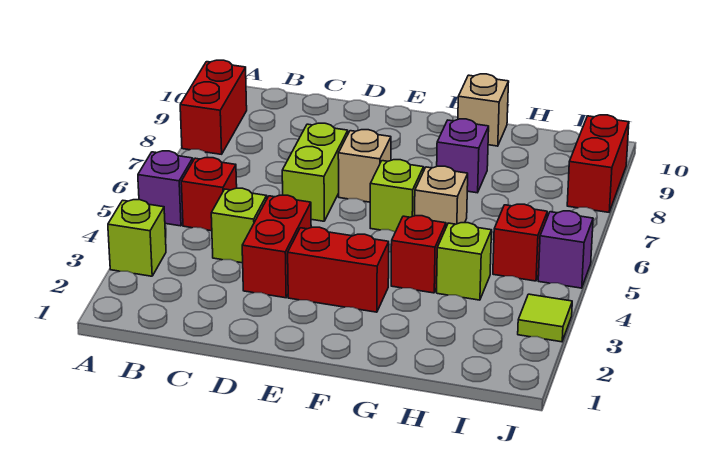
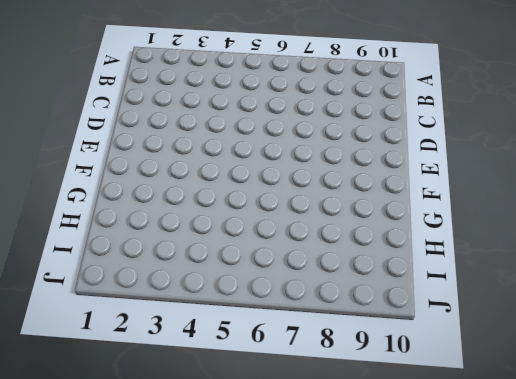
none -> lime brick A3 level 1
none -> purple brick A5 level 1
none -> red brick A8:A9 level 1

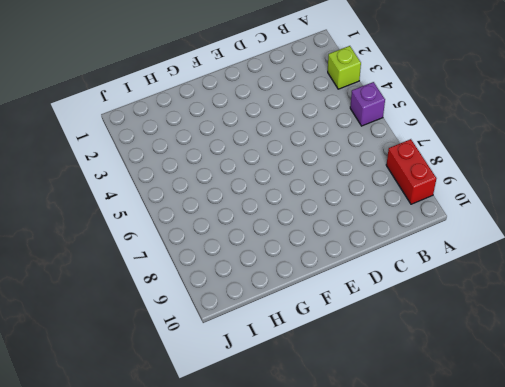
none -> red brick B5 level 1
none -> lime brick C4 level 1
none -> red brick D3:D4 level 1

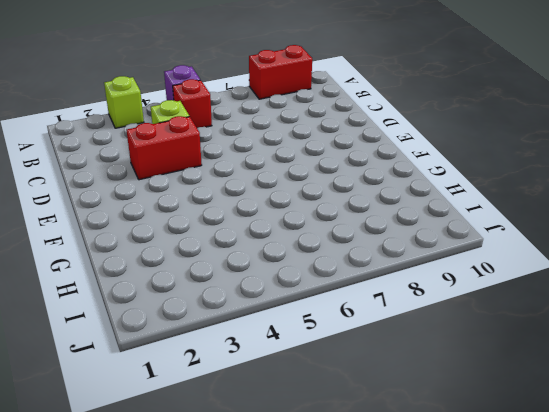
none -> lime brick D6:D7 level 1
none -> red brick E3:F3 level 1
none -> tan brick E7 level 1

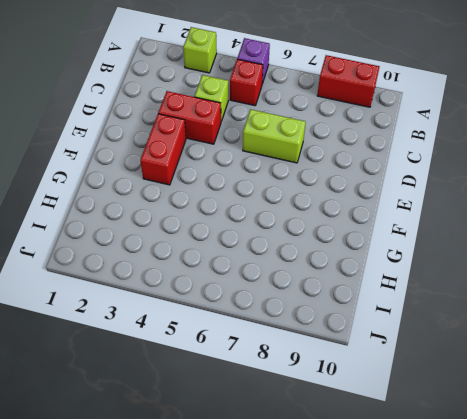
none -> tan brick E7 level 1
none -> lime brick F6 level 1
none -> red brick G4 level 1

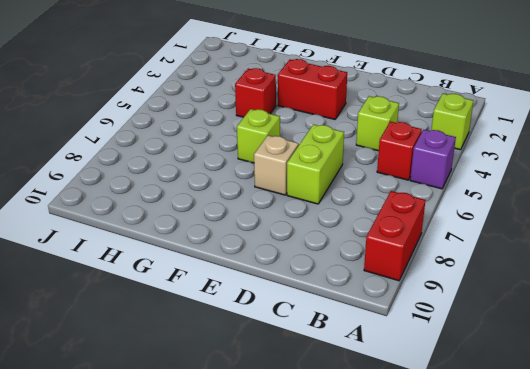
none -> red brick D3:D4 level 1
none -> tan brick G6 level 1
none -> purple brick G8 level 1

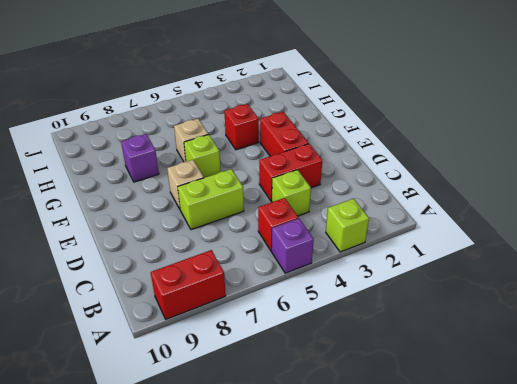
none -> tan brick G10 level 1
none -> lime brick H4 level 1
none -> red brick I5 level 1

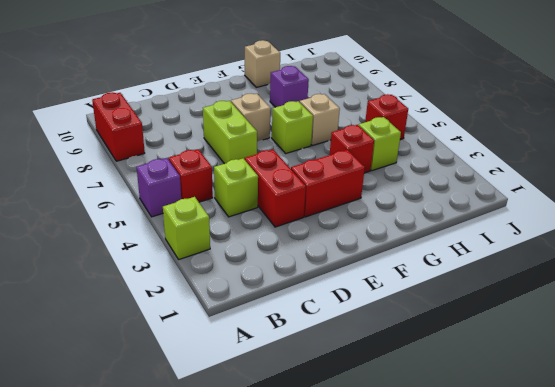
none -> lime tile J3 level 1
none -> purple brick J5 level 1
none -> red brick J8:J9 level 1

